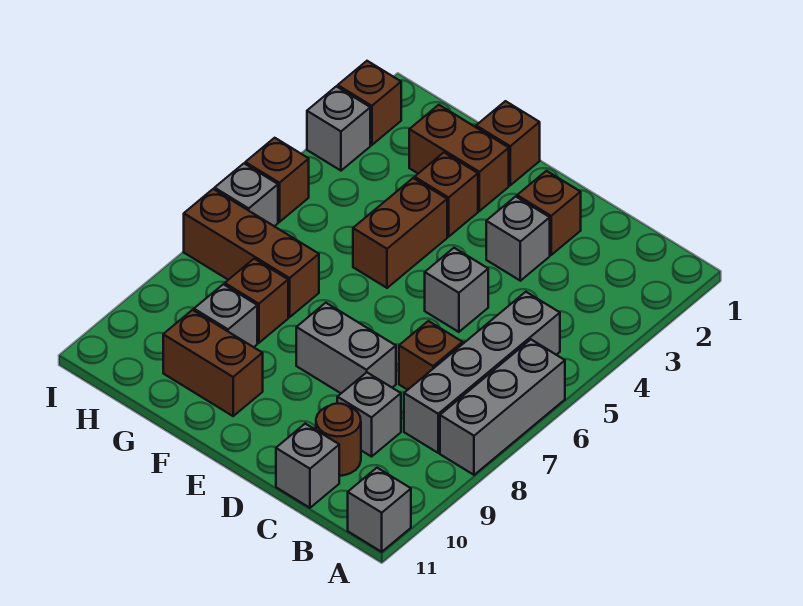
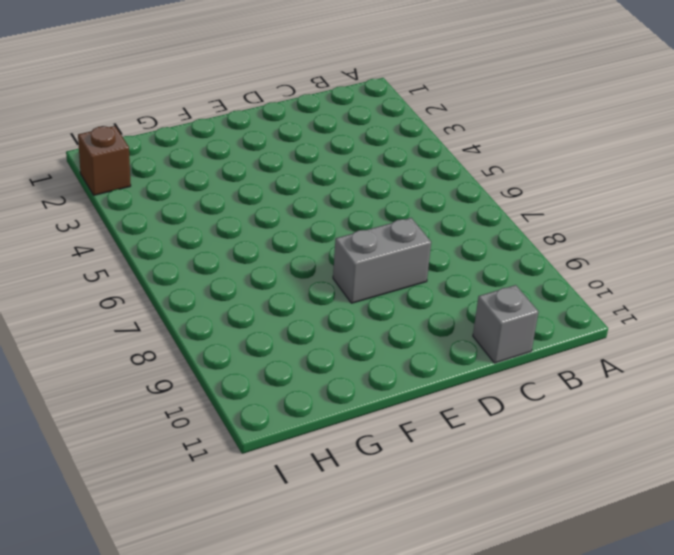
none -> grey brick A6:A8 level 1
none -> grey brick A11 level 1
none -> grey brick B5:B8 level 1

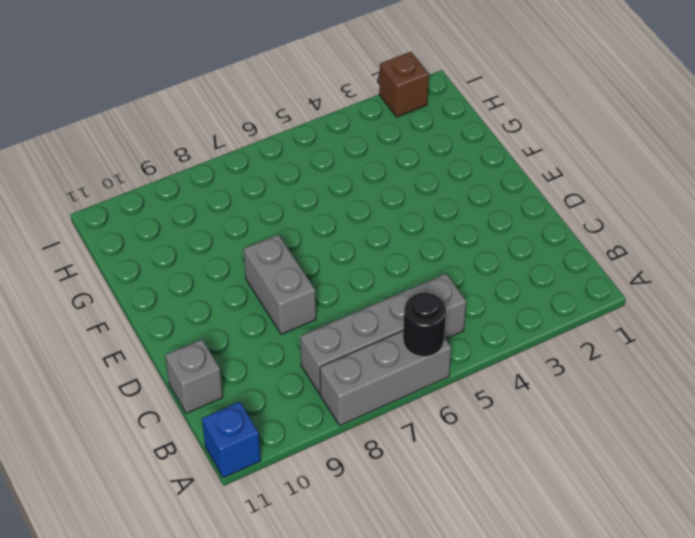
black round brick A6 level 2 -> none
blue brick A11 level 1 -> grey brick A11 level 1
none -> brown brick C7 level 1
none -> grey brick C9 level 1
none -> brown round brick C10 level 1

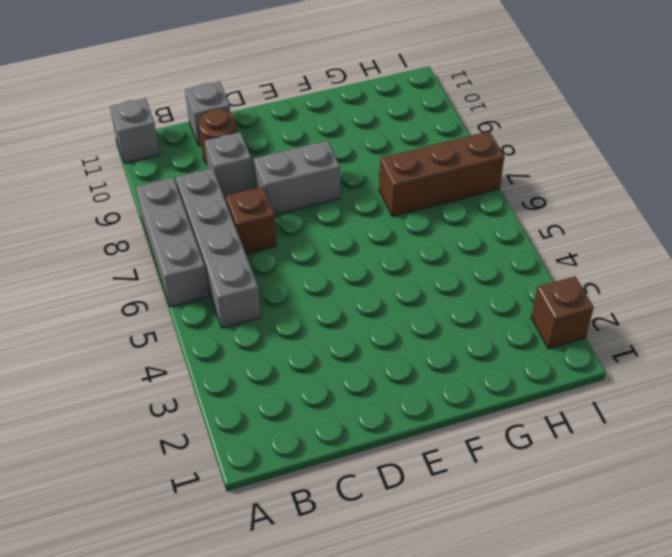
none -> brown brick D2 level 1
none -> grey brick D3 level 1
none -> grey brick D5 level 1

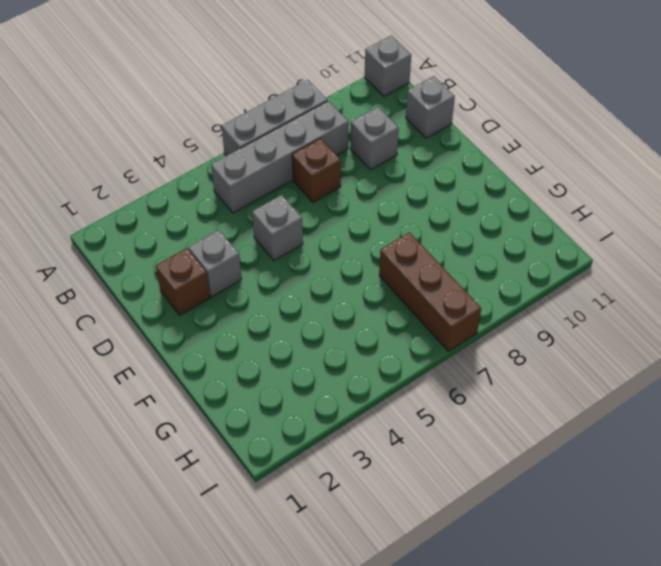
none -> brown round brick C10 level 1
none -> grey brick D8:E8 level 1
none -> brown brick F1 level 1

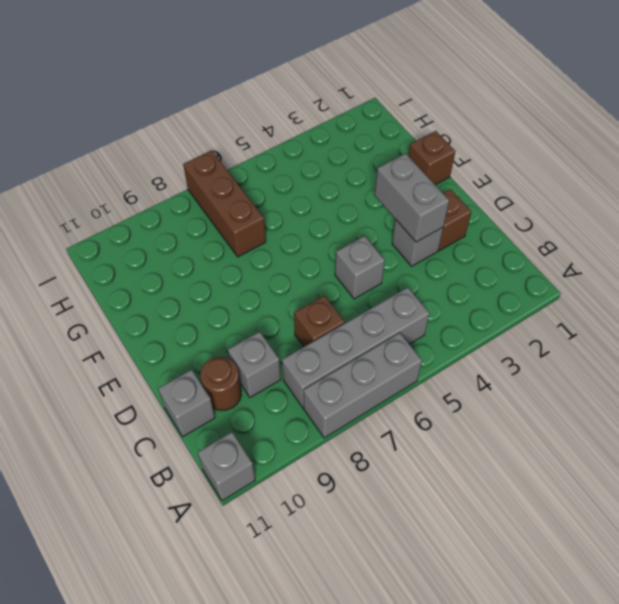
grey brick D3:E3 level 2 -> grey brick D8:E8 level 1
none -> brown brick F2:G2 level 1
none -> brown brick F3 level 1
none -> brown brick F4:F5 level 1

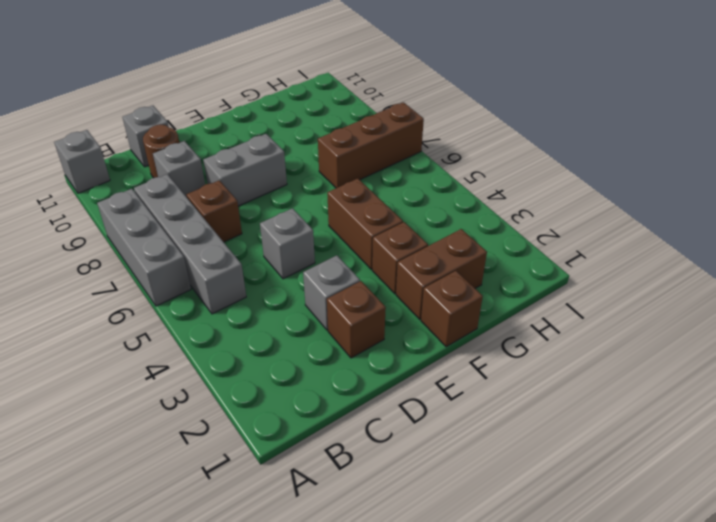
none -> brown brick F10:G10 level 1
none -> brown brick G8 level 1
none -> grey brick G9 level 1

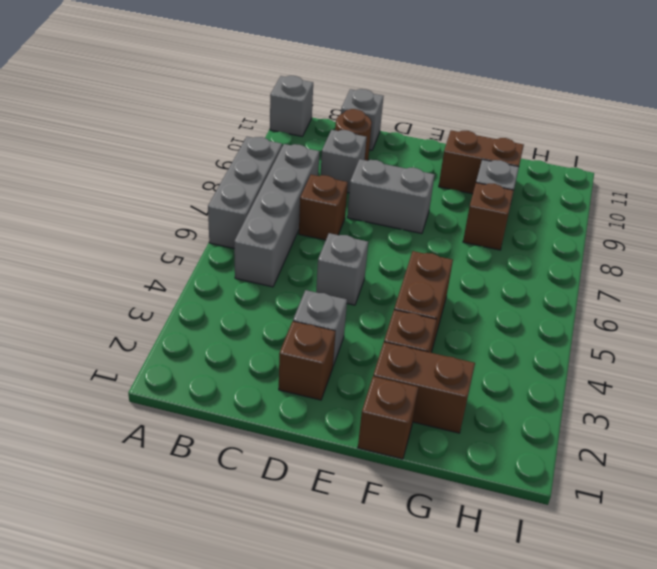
none -> brown brick G7:I7 level 1
none -> brown brick I2 level 1
none -> grey brick I3 level 1

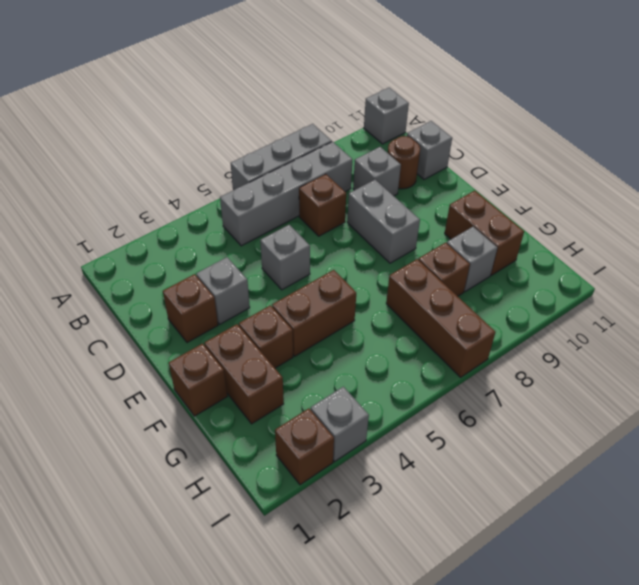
none -> brown brick I5 level 1
none -> grey brick I6 level 1

